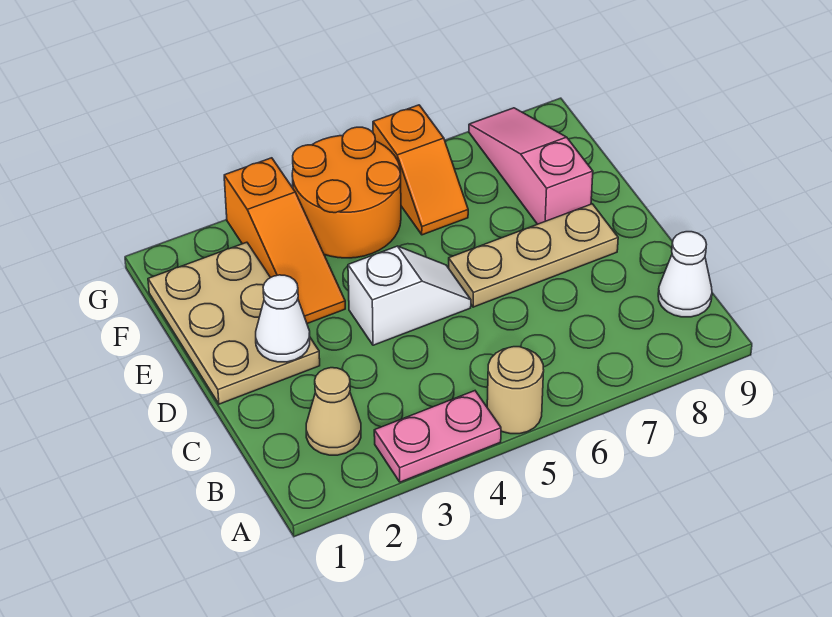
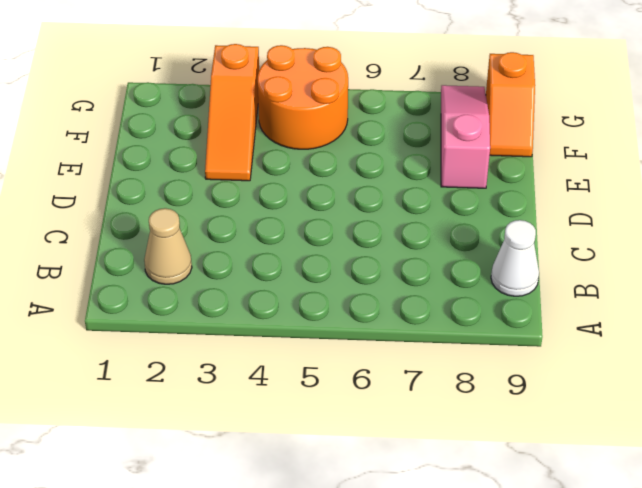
orange slope F9:G9 level 1 top G -> orange slope F6:G6 level 1 top G
none -> pink plate A3:A4 level 1
none -> tan round brick A5 level 1
none -> tan plate D1:F2 level 1

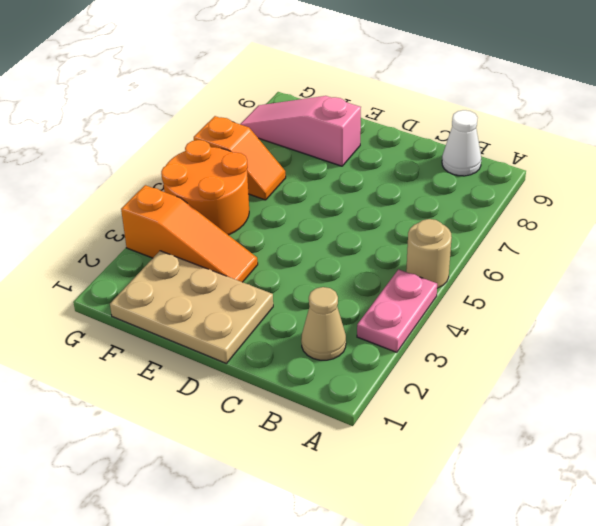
none -> white slope D4:D5 level 1 top 4
none -> tan plate D6:D8 level 1
none -> white cone D2 level 2

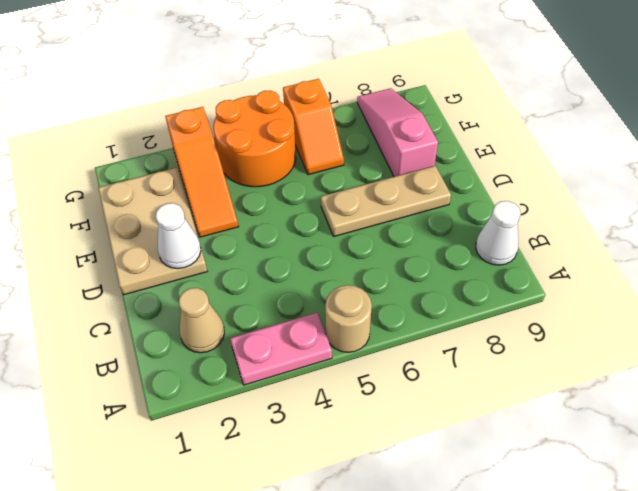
none -> white slope D4:D5 level 1 top 4

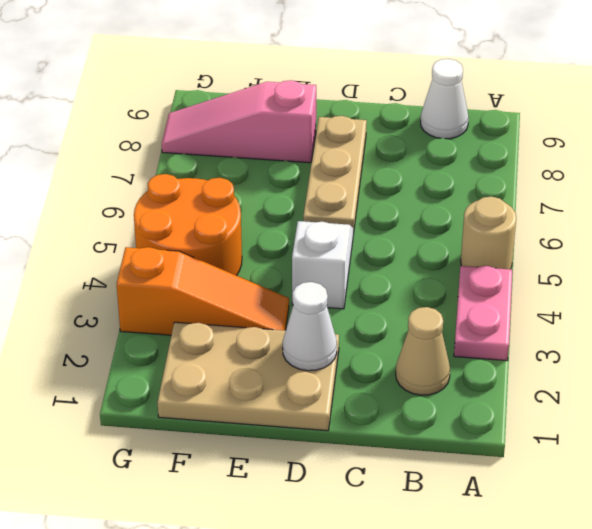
none -> orange slope F6:G6 level 1 top G

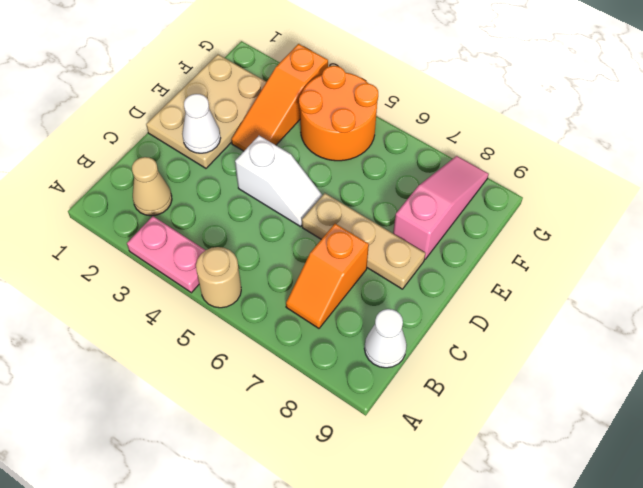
orange slope B7:C7 level 1 top C -> orange slope F6:G6 level 1 top G

